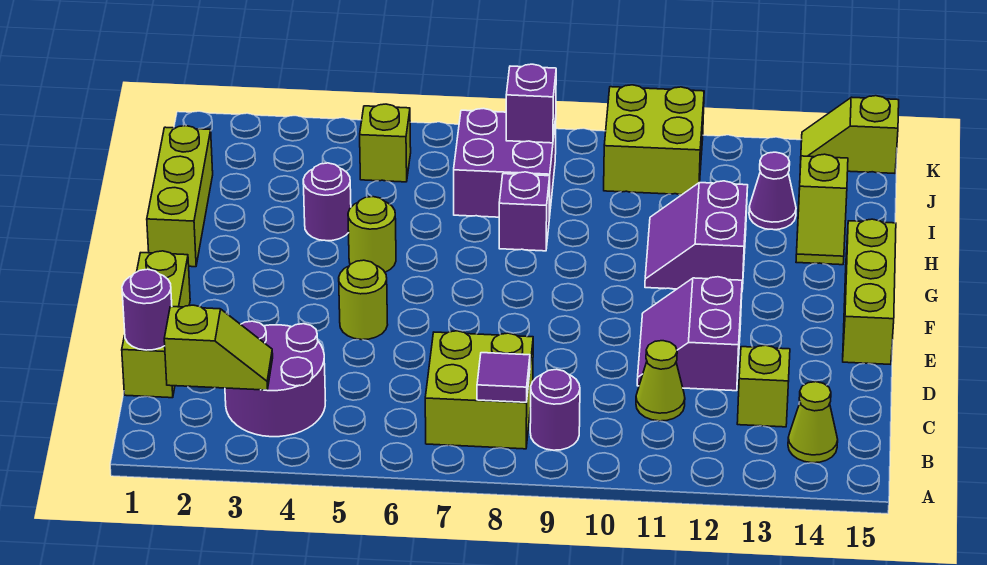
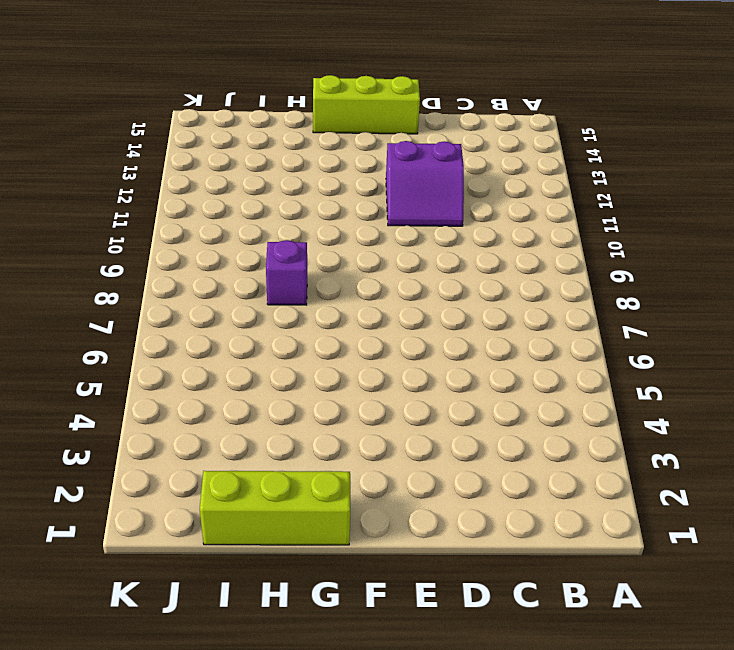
none -> purple round brick B3:C4 level 1
none -> lime brick B7:C8 level 1
none -> purple round brick B9 level 1

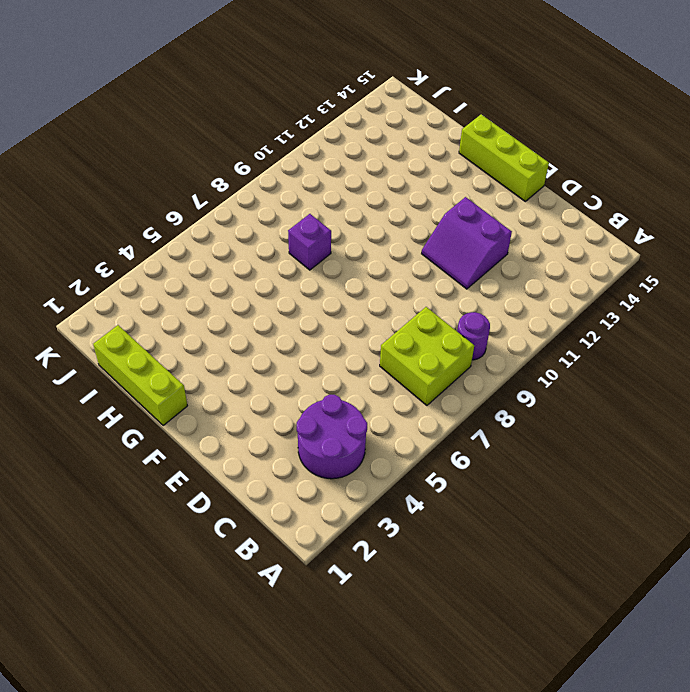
none -> lime cone B14 level 1
none -> lime brick C1:E1 level 1
none -> lime cone C11 level 1

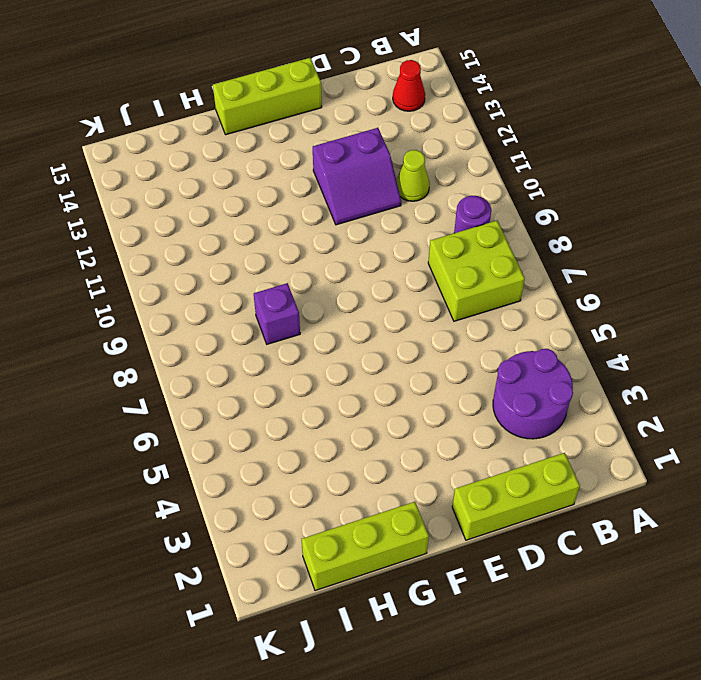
red cone B14 level 1 -> lime cone B14 level 1
none -> lime brick C13 level 1
none -> lime round brick E5 level 1
none -> lime round brick G5 level 1

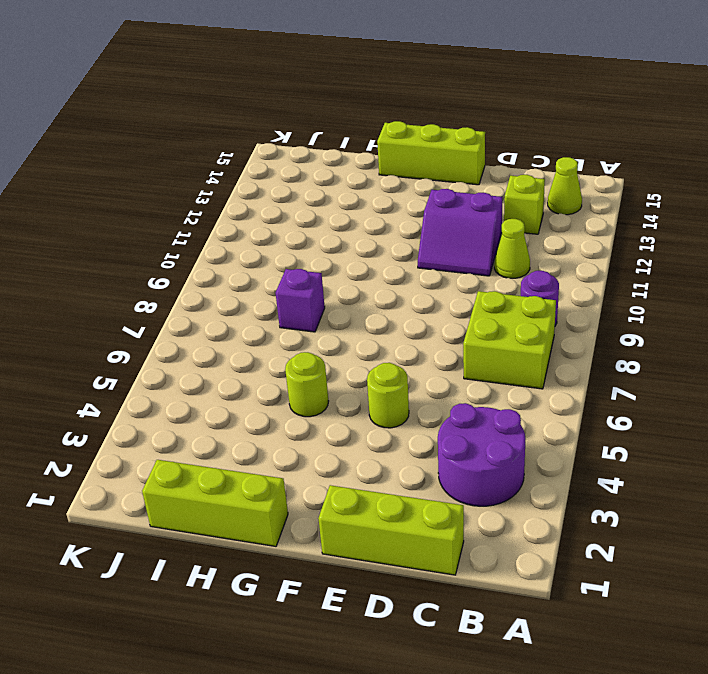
none -> purple slope G11:H12 level 1 top 12
none -> purple round brick H4 level 1
none -> lime slope H14:I14 level 1 top I

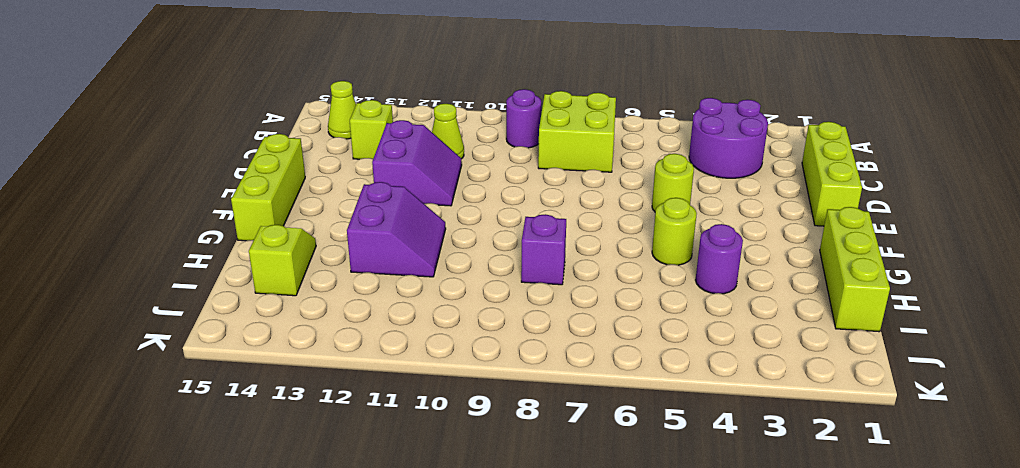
none -> purple brick I7:J8 level 1
none -> purple cone I13 level 1
none -> lime brick J5 level 1

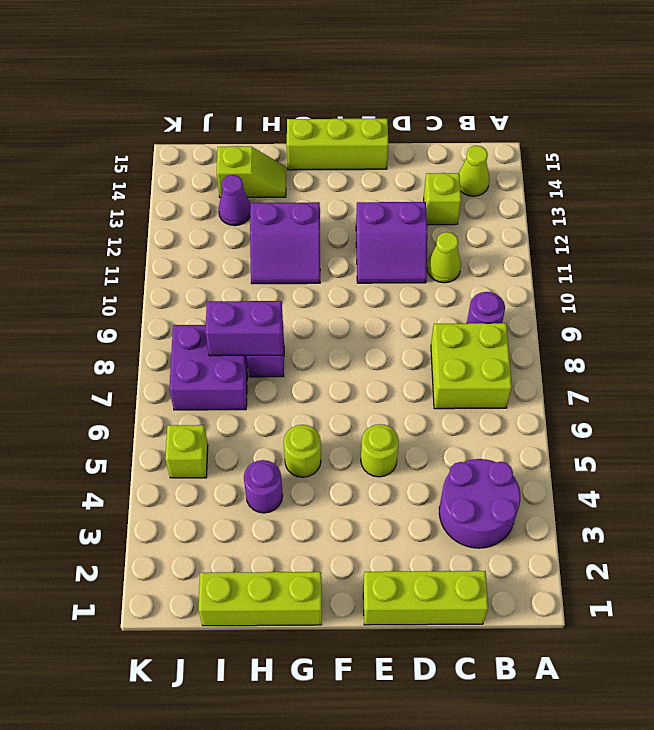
purple brick H8:I8 level 2 -> none
none -> lime brick J10:K11 level 1
none -> lime slope K14:K15 level 1 top 15
none -> lime slope B2:B3 level 2 top 2

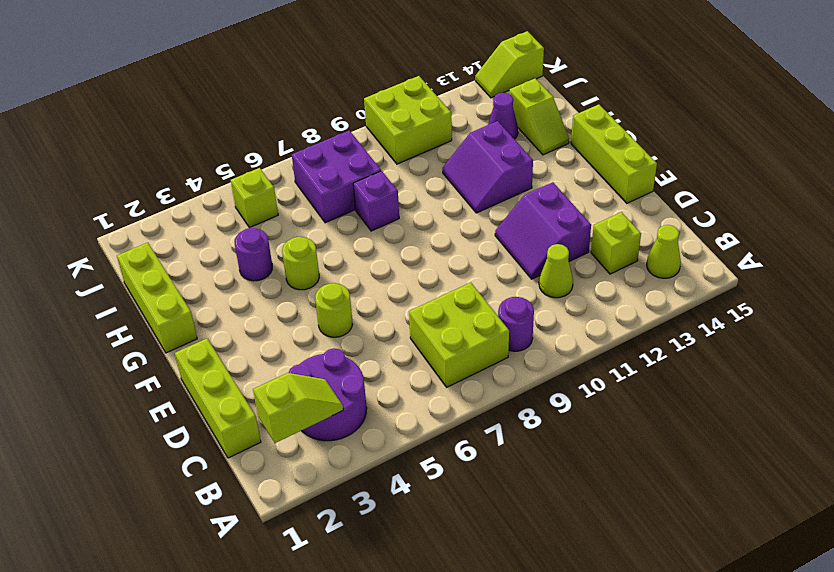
none -> purple tile B8 level 2
none -> purple round brick C1 level 2
none -> purple brick J8 level 2

